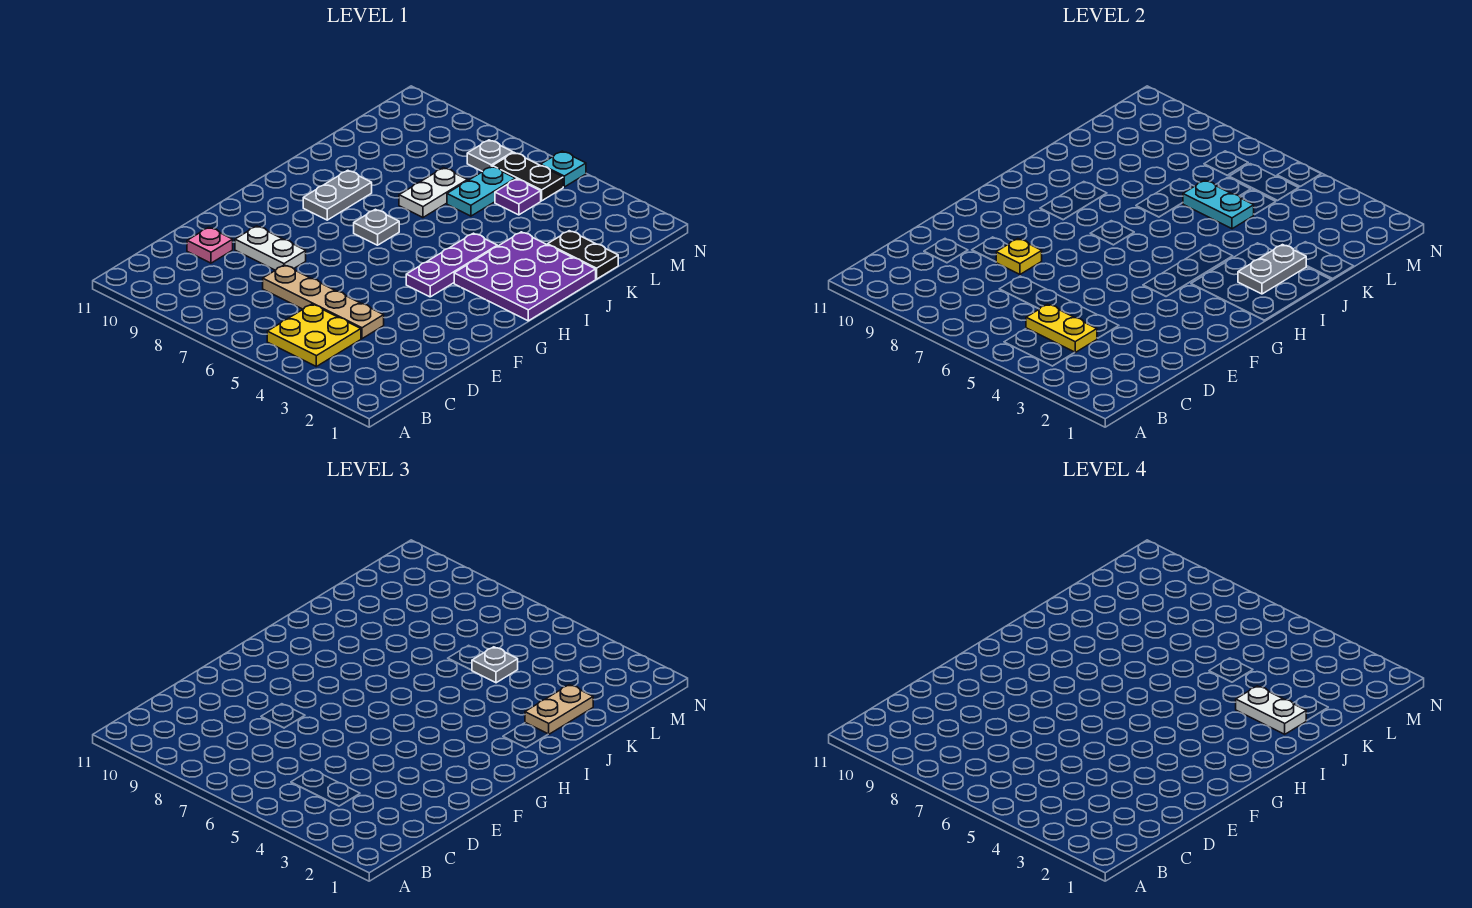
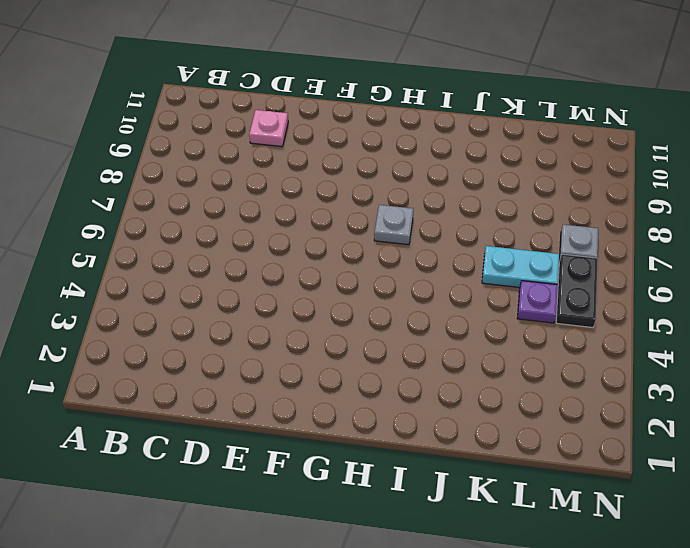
none -> yellow plate B4:C5 level 1
none -> tan plate D4:D7 level 1
none -> white plate E8:E9 level 1

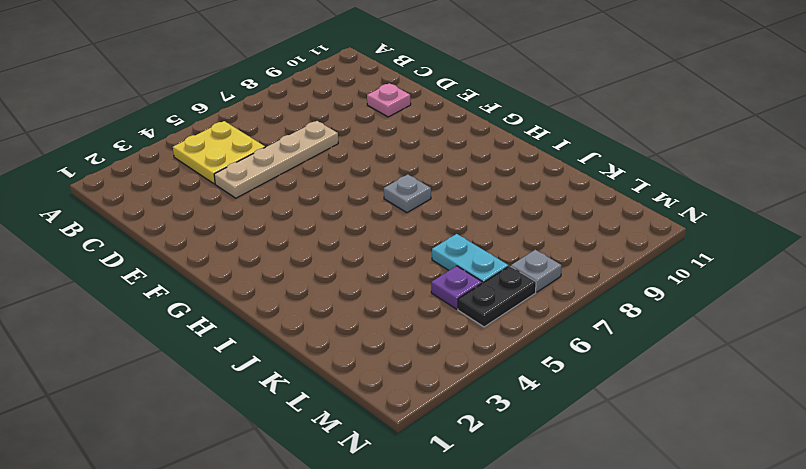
none -> white plate E8:E9 level 1
none -> purple plate G4:I4 level 1
none -> purple plate H1:J3 level 1

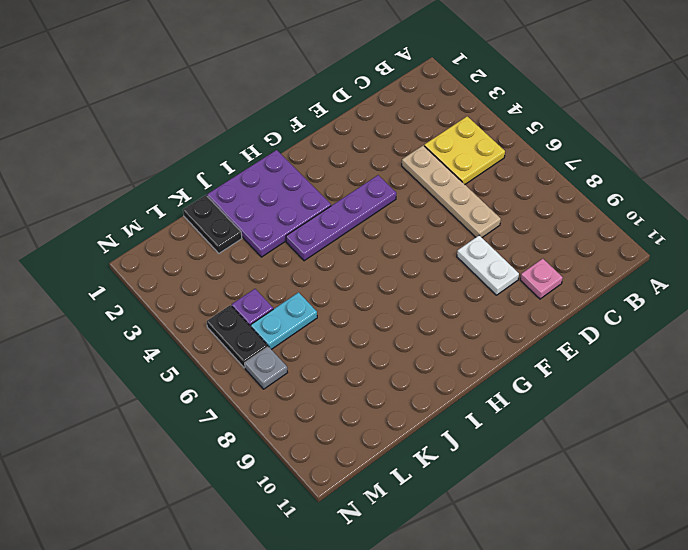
purple plate F4:I4 level 1 -> purple plate G4:I4 level 1
none -> grey plate H7 level 1
none -> grey plate H9:I9 level 1
none -> white plate J7:K7 level 1

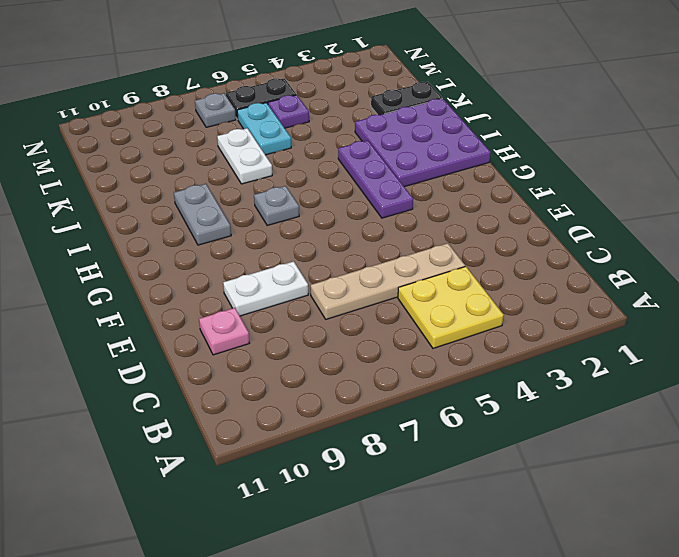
none -> cyan plate N5 level 1
none -> yellow plate C4:C5 level 2
none -> yellow plate E8 level 2

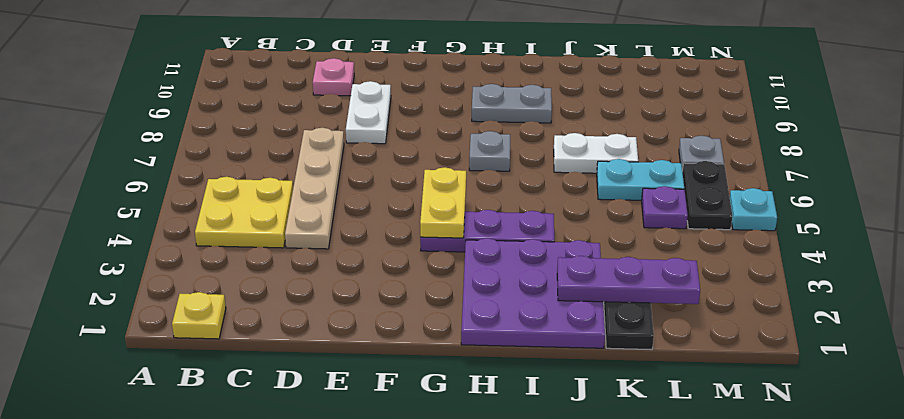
yellow plate B1 level 1 -> yellow plate E8 level 2
yellow plate G4:G5 level 2 -> yellow plate C4:C5 level 2
purple plate J2:L2 level 2 -> grey plate I2:J2 level 2
none -> cyan plate K5:K6 level 2
none -> tan plate J2:K2 level 3
none -> grey plate K5 level 3

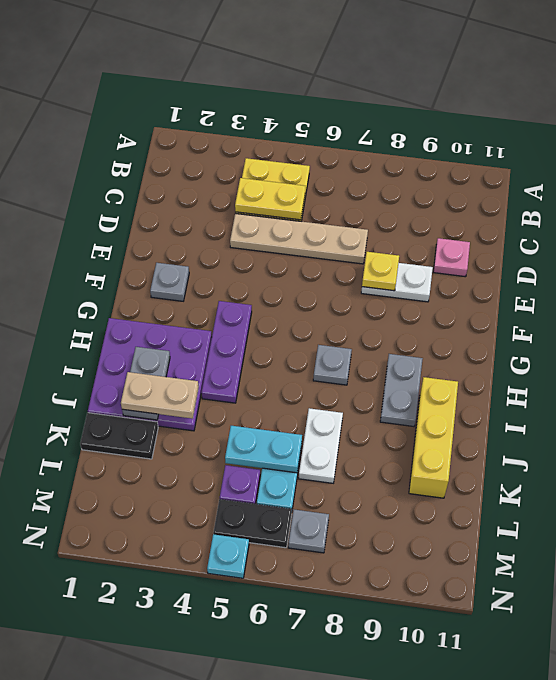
grey plate F2 level 1 -> grey plate K5 level 3
yellow brick I10:K10 level 1 -> none
tan plate J2:J3 level 3 -> tan plate J2:K2 level 3
none -> white plate J2:J3 level 4

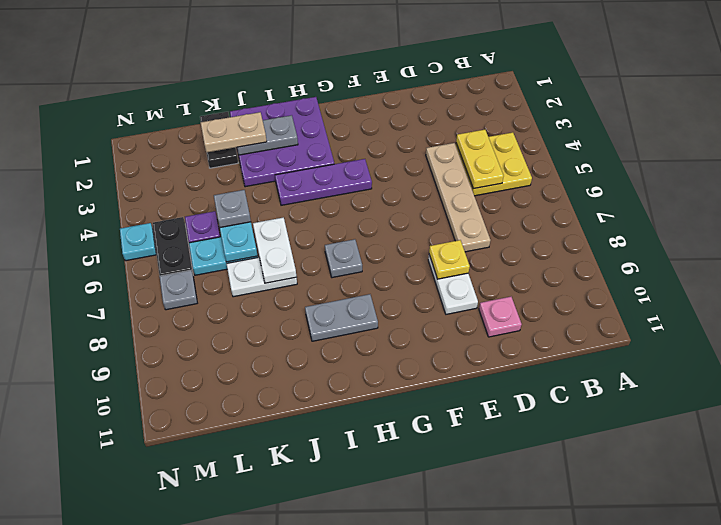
white plate J6:J7 level 2 -> white plate J2:J3 level 4

